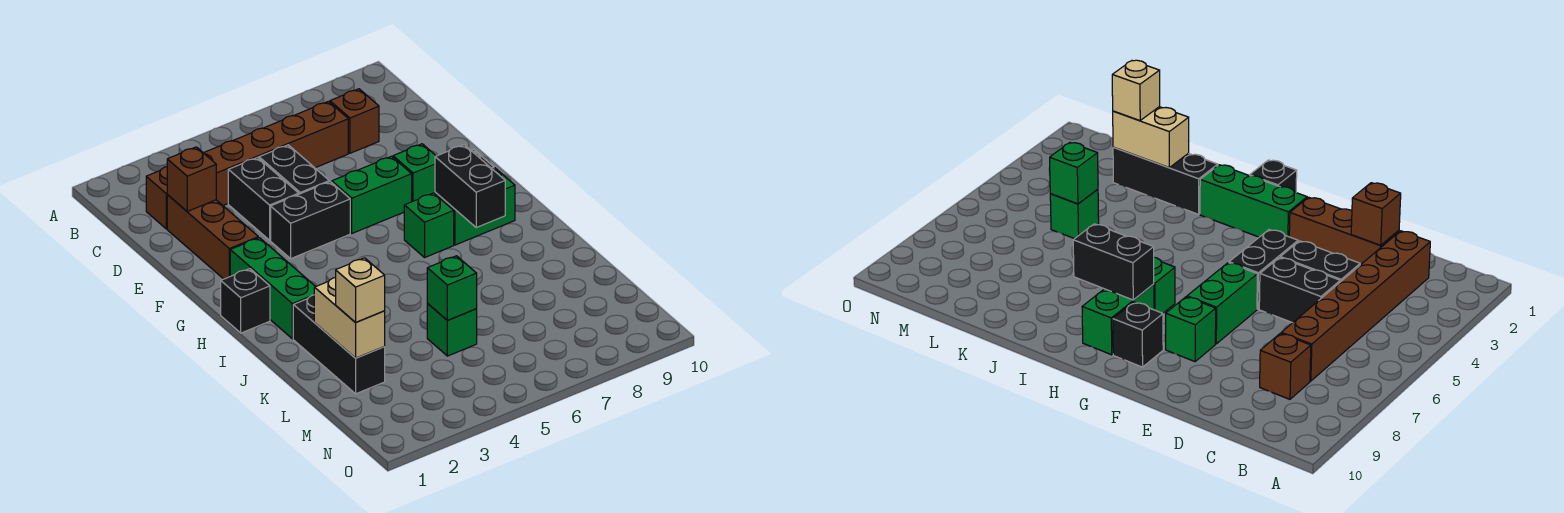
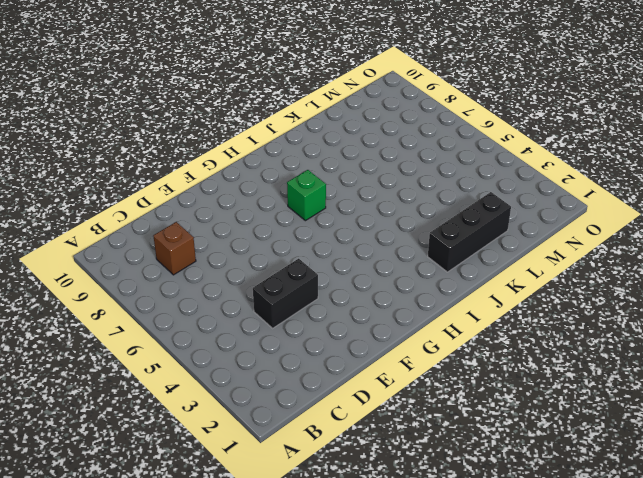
none -> brown brick C2:C7 level 1
none -> brown brick D2:F2 level 1
none -> black brick D5:E5 level 1

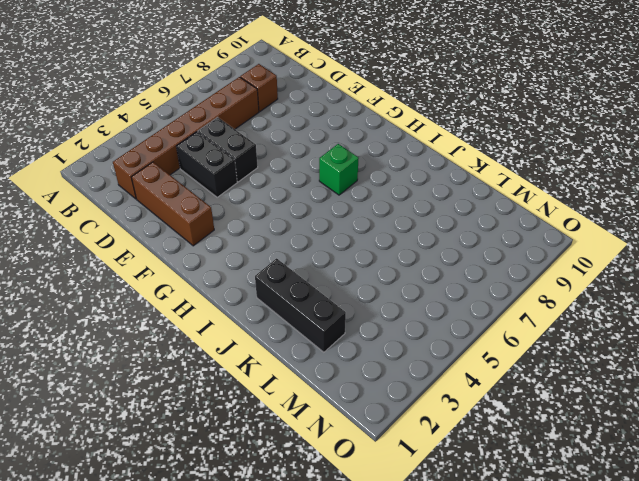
none -> black brick F4:F5 level 1
none -> green brick F6:F7 level 1
none -> green brick F8 level 1

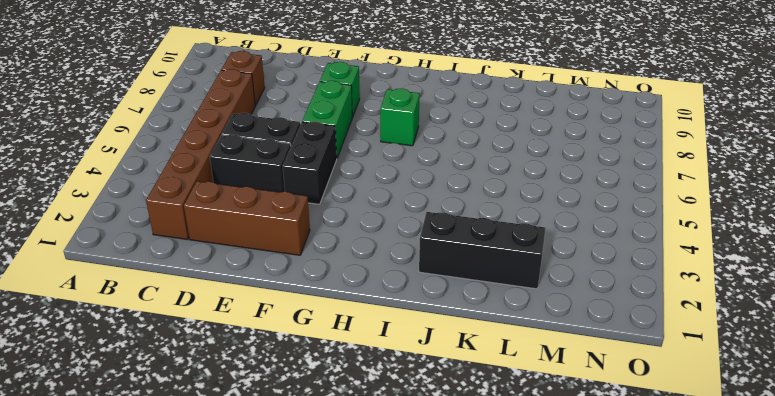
none -> green brick G2:I2 level 1
none -> black brick G9 level 1
none -> black brick H1 level 1

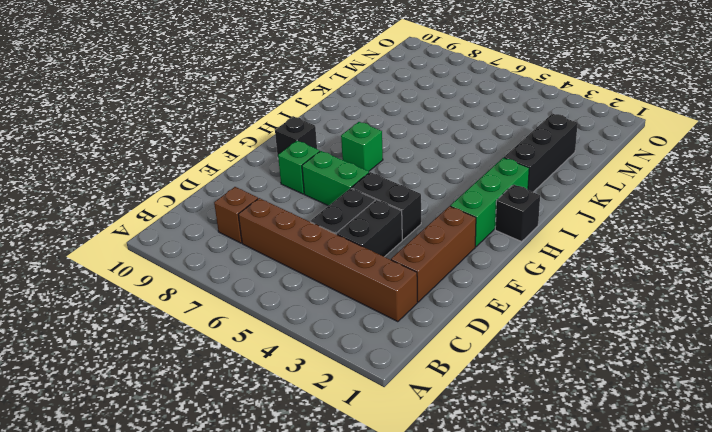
none -> green brick H8:H9 level 1
none -> green brick L5 level 1
none -> brown brick D2 level 2

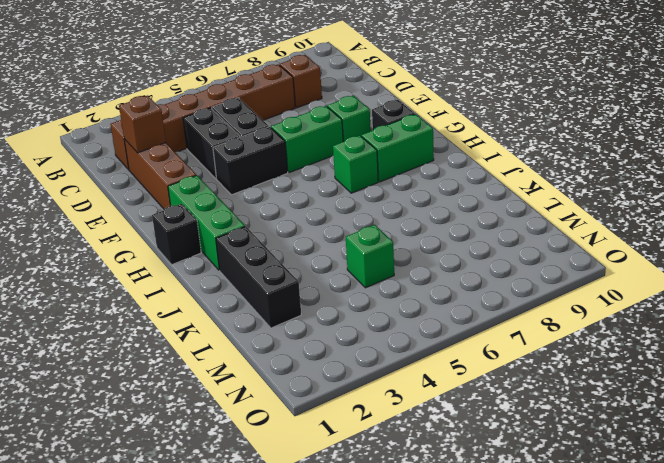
none -> black brick H8:I8 level 2
none -> tan brick K2:L2 level 2
none -> green brick L5 level 2

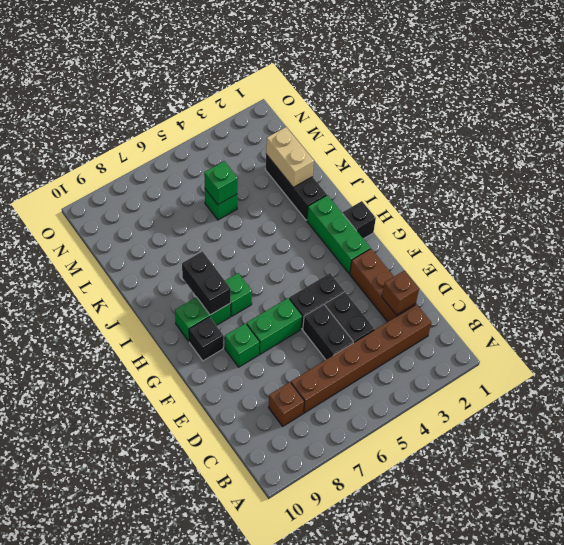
none -> tan brick L2 level 3

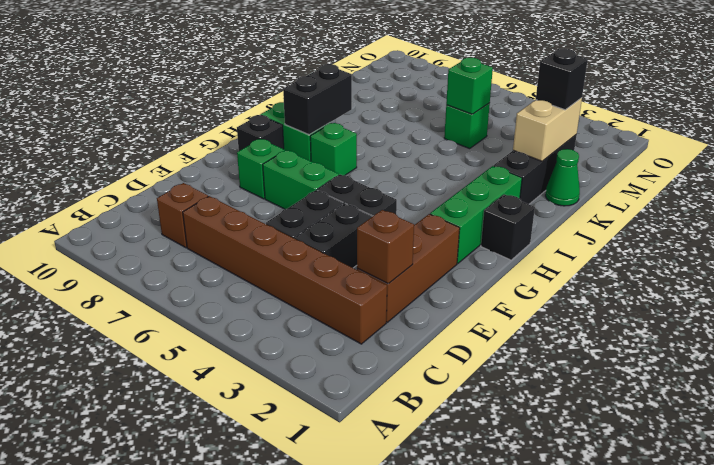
green cone K1 level 1 -> none
black brick L2 level 3 -> tan brick L2 level 3

